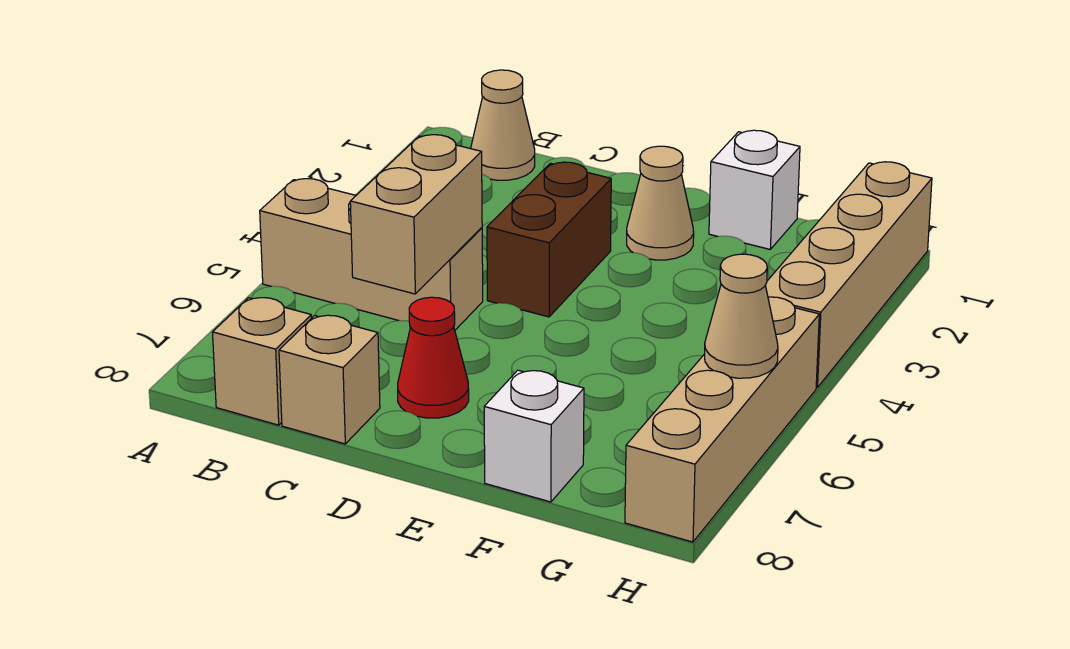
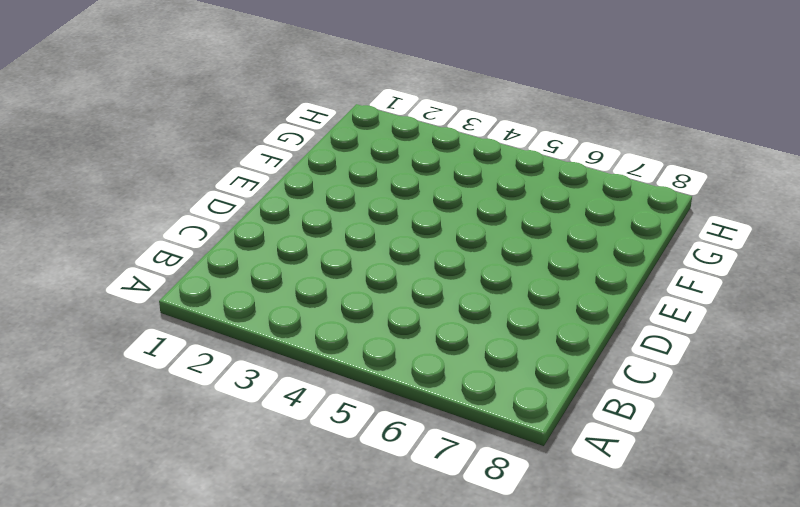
none -> tan brick A5:C5 level 1
none -> tan cone B1 level 1
none -> tan brick B8 level 1

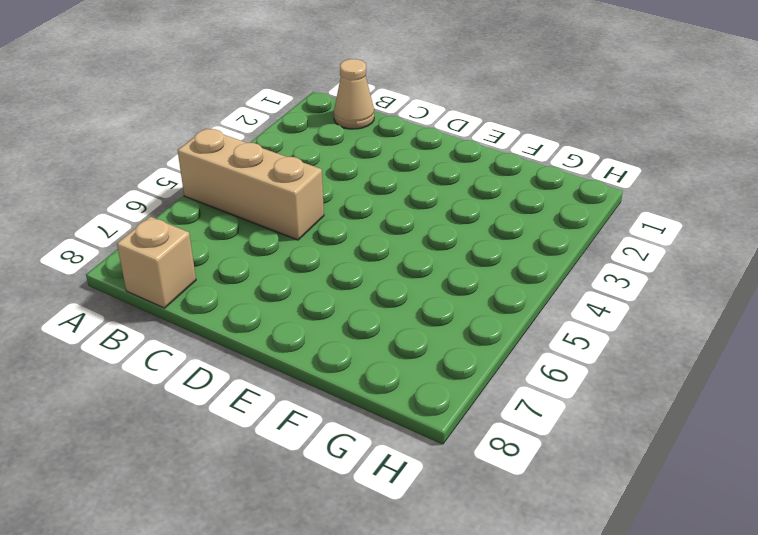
none -> tan brick C8 level 1
none -> brown brick D3:D4 level 1
none -> red cone D7 level 1

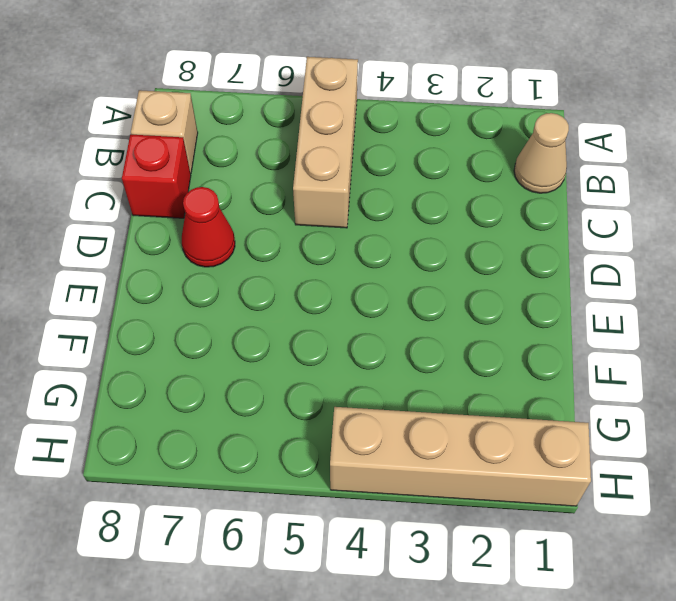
red brick C8 level 1 -> tan brick C8 level 1
none -> brown brick D3:D4 level 1
none -> tan cone E2 level 1
none -> white brick F1 level 1

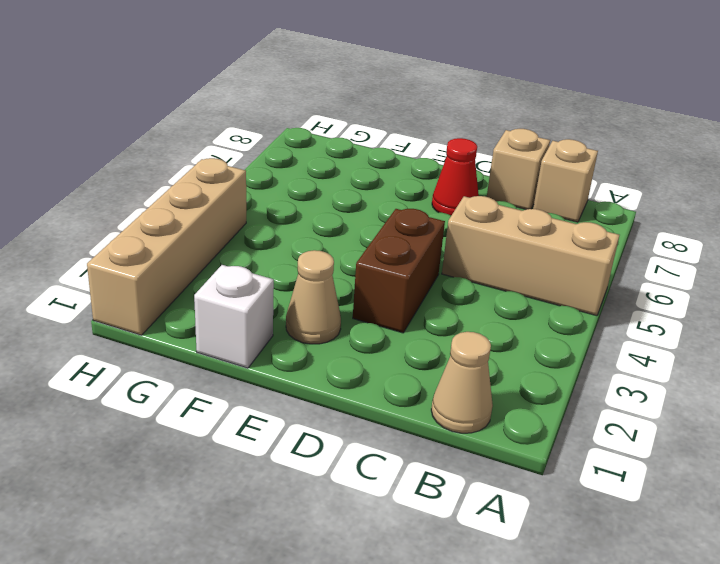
none -> white brick F8 level 1
none -> tan brick H5:H8 level 1
none -> tan brick C5:C6 level 2

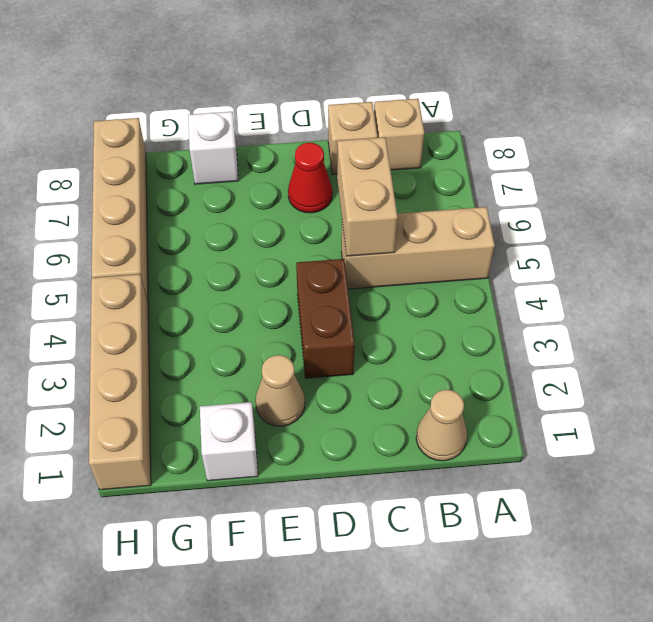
none -> tan cone H6 level 2

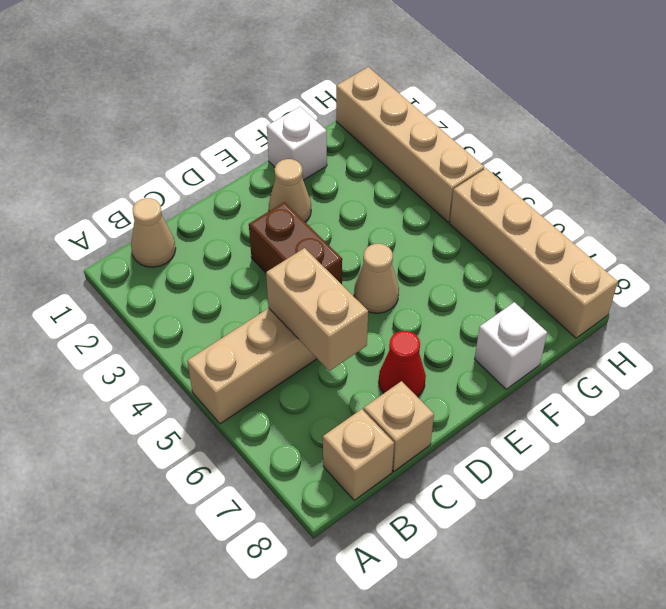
tan cone E5 level 1 -> tan cone H6 level 2

